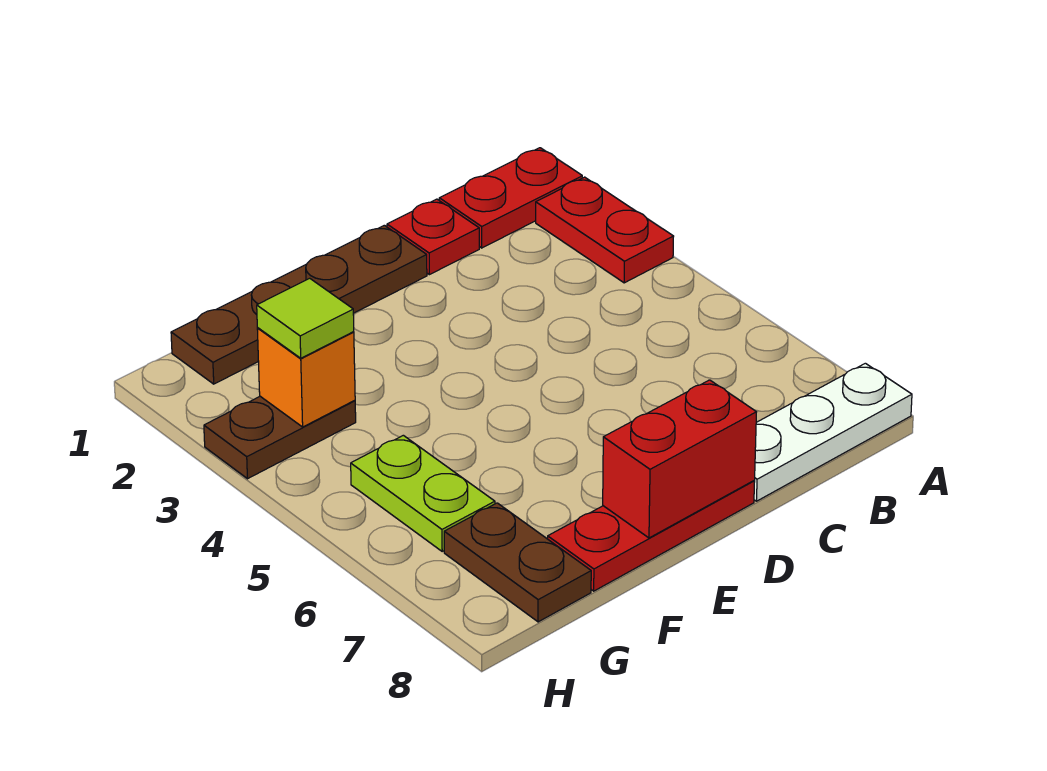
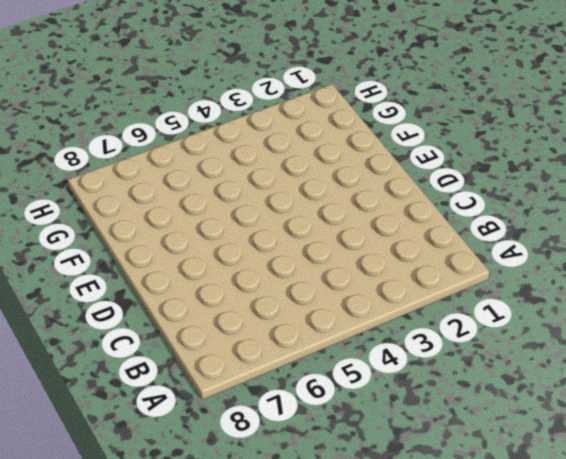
none -> red plate A1:B1 level 1
none -> red plate A2:A3 level 1
none -> white plate A8:C8 level 1

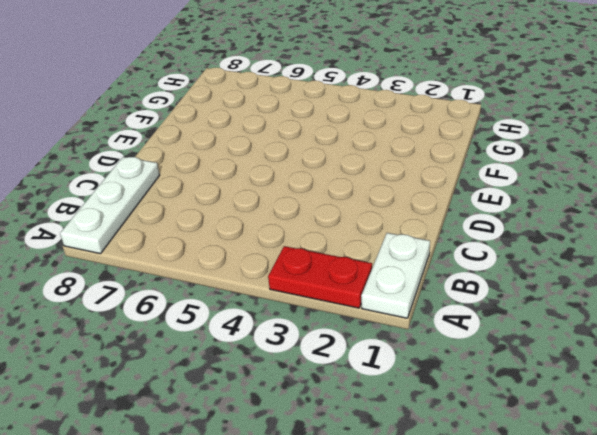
white plate A1:B1 level 1 -> red plate A1:B1 level 1
none -> red plate C1 level 1
none -> brown plate D1:G1 level 1
none -> red plate D8:F8 level 1

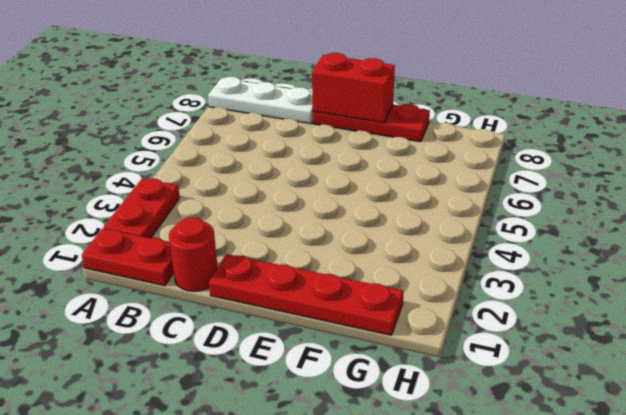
red round brick C1 level 1 -> red plate C1 level 1
red plate D1:G1 level 1 -> brown plate D1:G1 level 1
none -> brown plate G3:H3 level 1
none -> lime plate G5:G6 level 1
none -> brown plate G7:G8 level 1

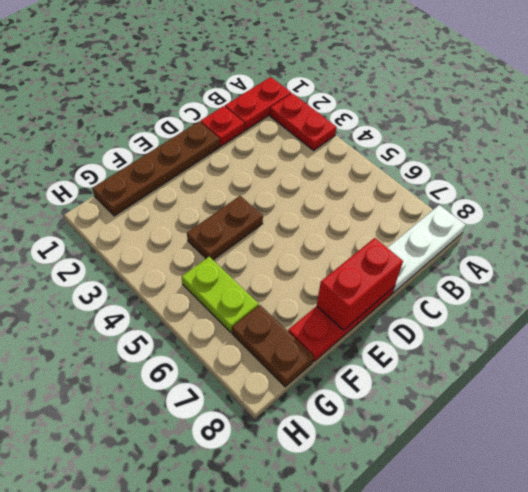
brown plate E4:F4 level 1 -> brown plate G3:H3 level 1
none -> orange brick G3 level 2
none -> lime tile G3 level 3

